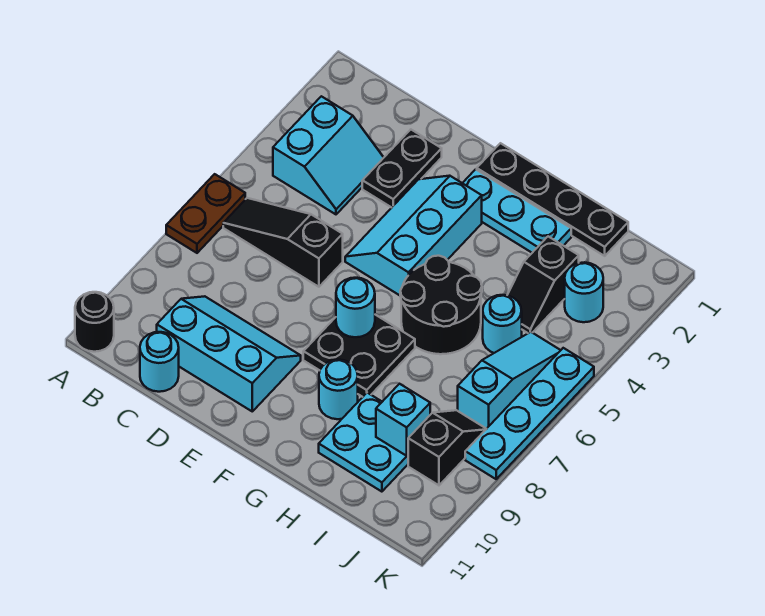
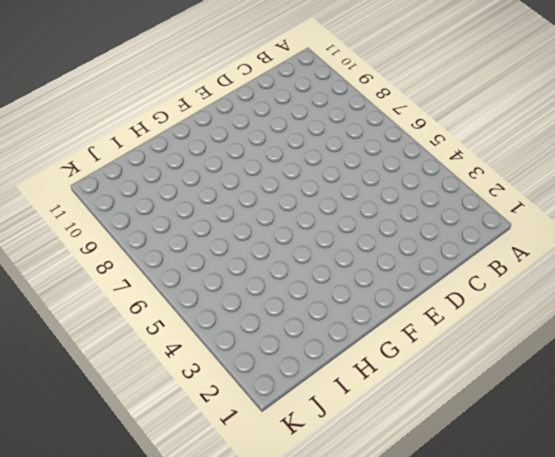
none -> brown plate A6:A7 level 1
none -> black round brick A11 level 1
none -> cyan slope B3:C4 level 1 top B

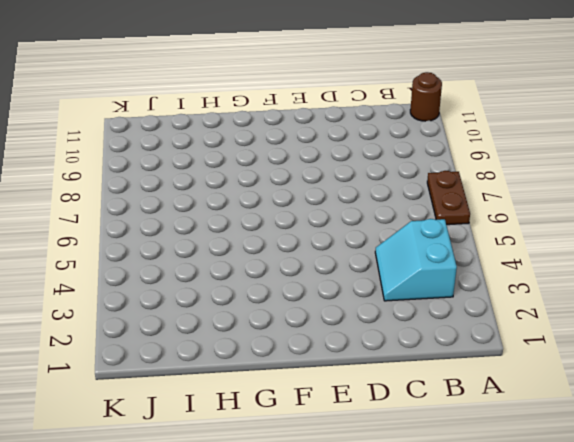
brown round brick A11 level 1 -> black round brick A11 level 1
none -> black slope B6:D6 level 1 top D
none -> cyan slope C9:E10 level 1 top 10
none -> cyan round brick C11 level 1

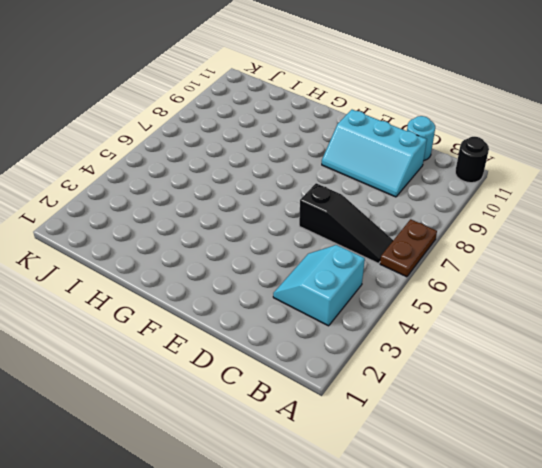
none -> black plate D2:D3 level 1
none -> cyan slope E3:F5 level 1 top F
none -> black plate F1:I1 level 1

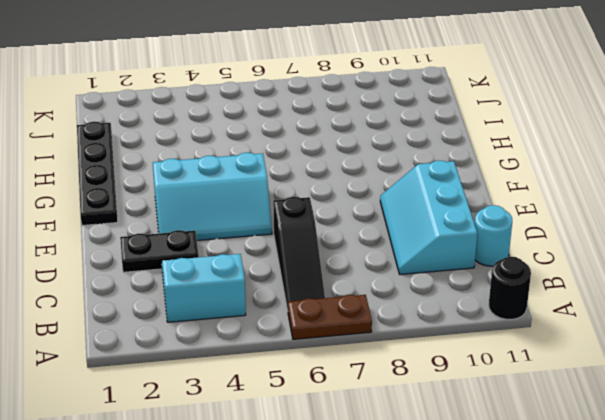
none -> cyan plate F2:H2 level 1
none -> black plate F7:G8 level 1
none -> black round brick G5:H6 level 1

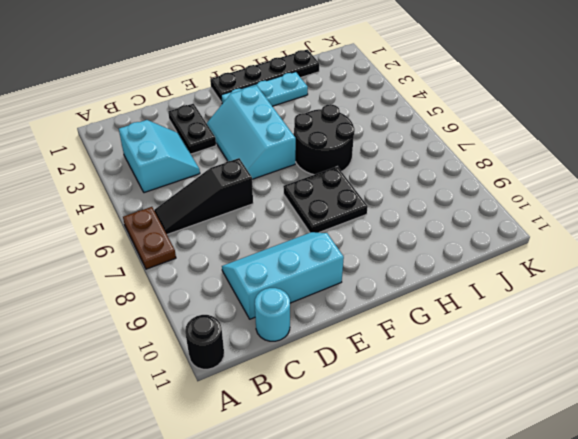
none -> cyan round brick G9 level 1
none -> cyan plate H9:I10 level 1
none -> black slope I3:I4 level 1 top 3

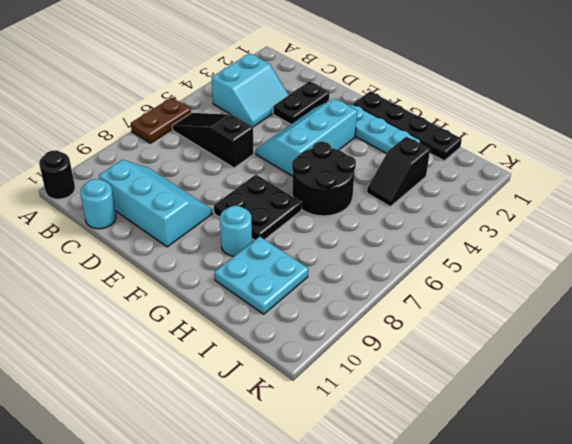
none -> cyan round brick I5 level 1
none -> cyan round brick J3 level 1
none -> cyan slope J5:J7 level 1 top 7

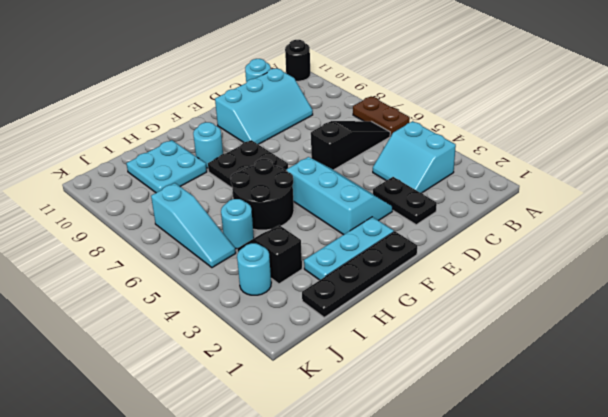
none -> black slope J8:J9 level 1 top 9
none -> cyan plate K5:K8 level 1
none -> cyan round brick F7 level 2

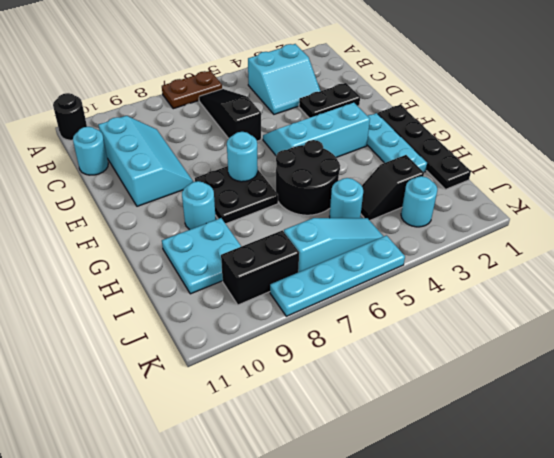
black brick J8:J9 level 1 -> black slope J8:J9 level 1 top 9
none -> cyan brick I9 level 2

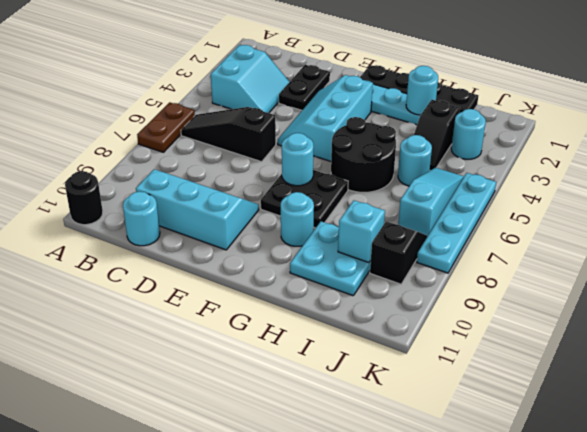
cyan round brick H2 level 2 -> none

